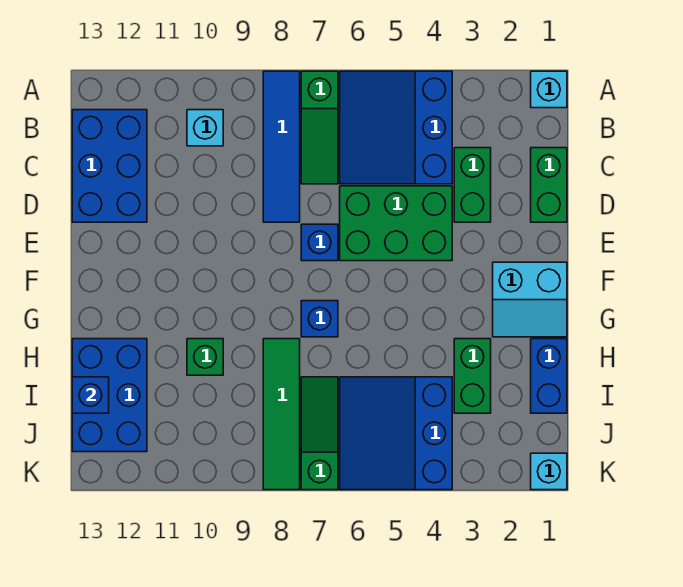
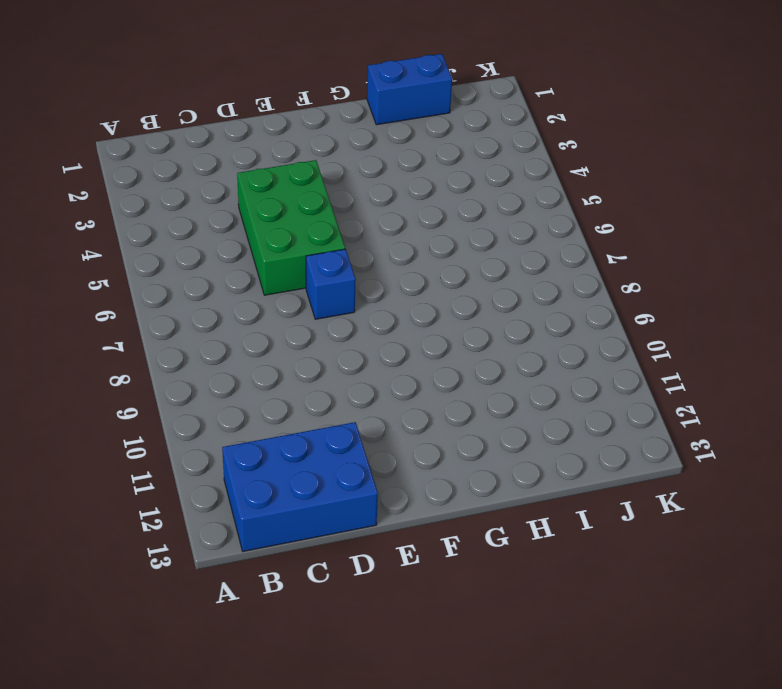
none -> cyan brick A1 level 1
none -> blue slope A4:C6 level 1 top 4
none -> green slope A7:C7 level 1 top A

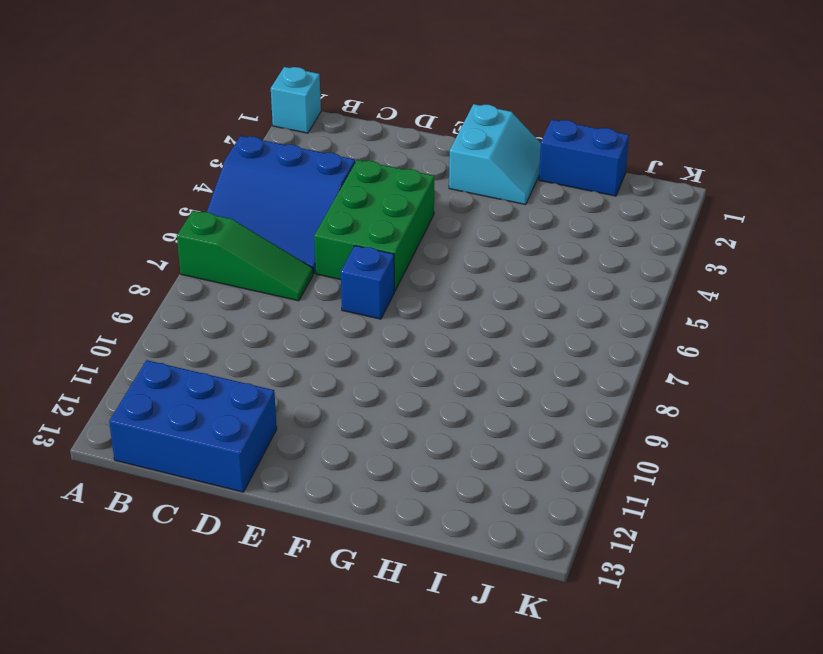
none -> blue tile A8:D8 level 1
none -> cyan brick B10 level 1
none -> green brick C1:D1 level 1

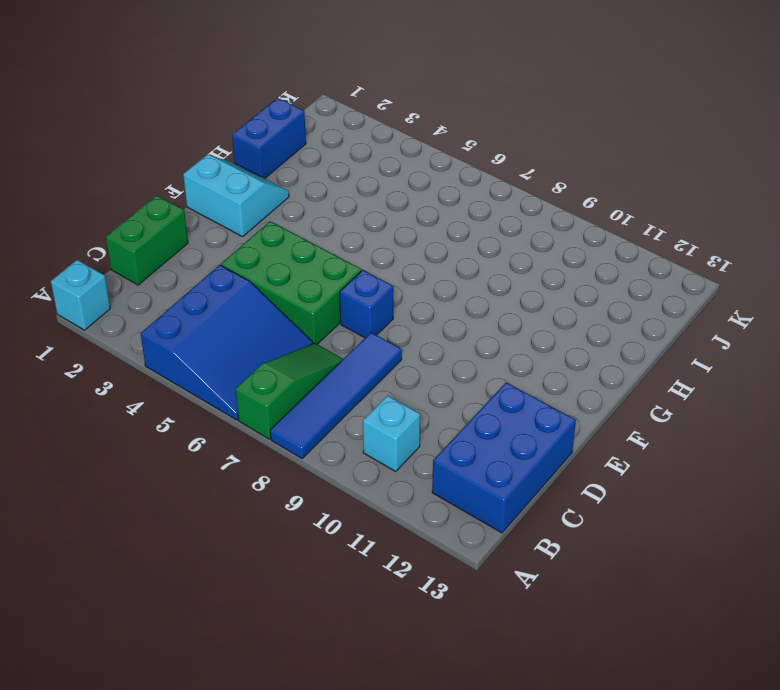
none -> green brick C3:D3 level 1
none -> blue brick G7 level 1
none -> green brick H3:I3 level 1

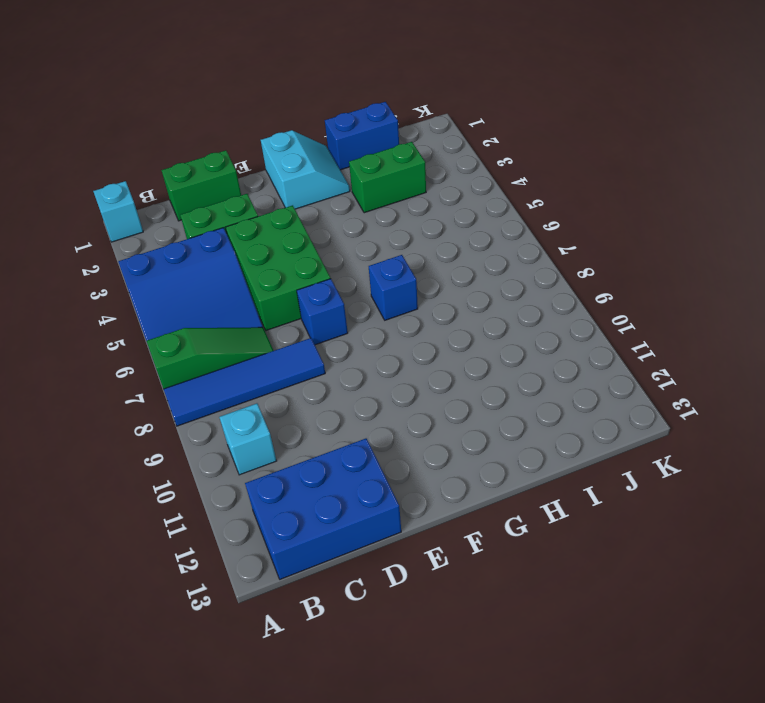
none -> green tile H8:K8 level 1
none -> green brick H10 level 1
none -> blue brick H12:J13 level 1

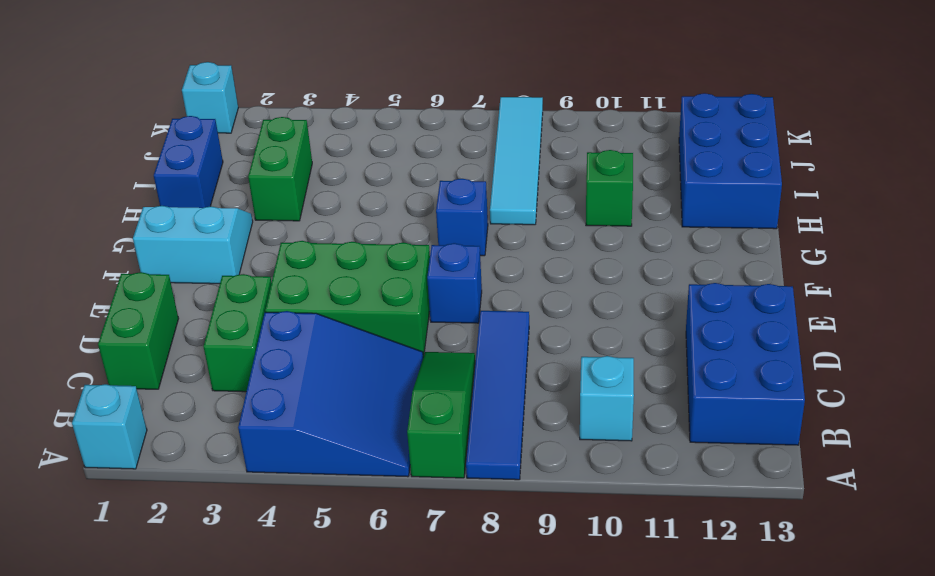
cyan tile H8:K8 level 1 -> green tile H8:K8 level 1
none -> blue slope I4:K6 level 1 top 4
none -> green slope I7:K7 level 1 top K
none -> blue brick I13 level 2

